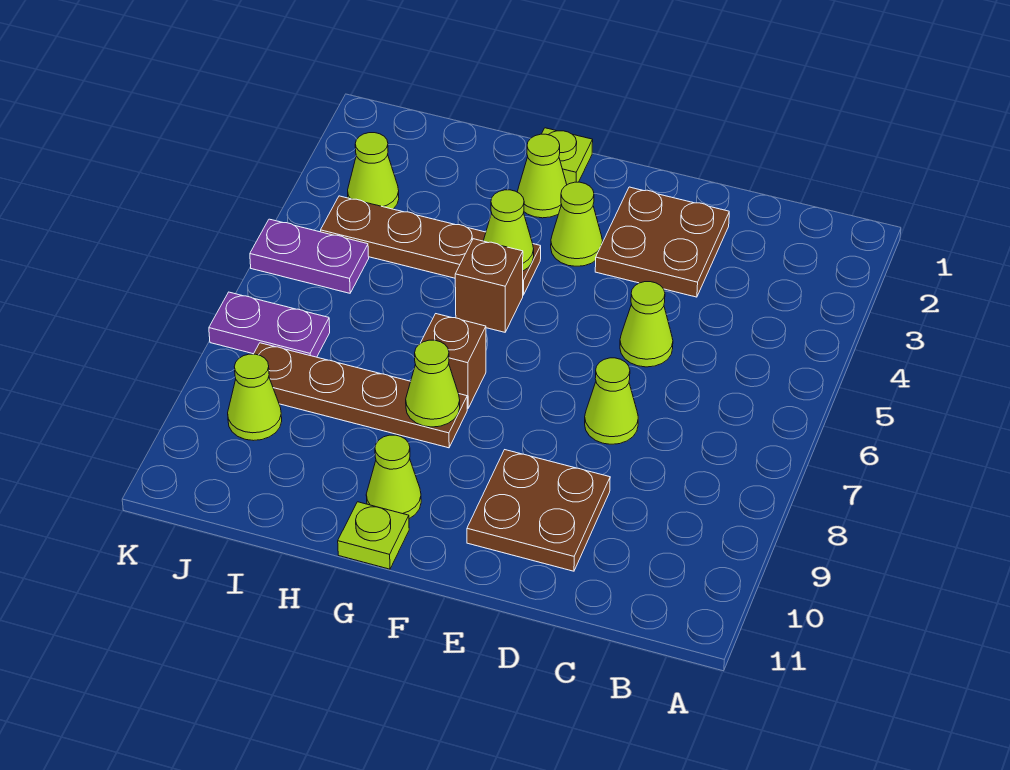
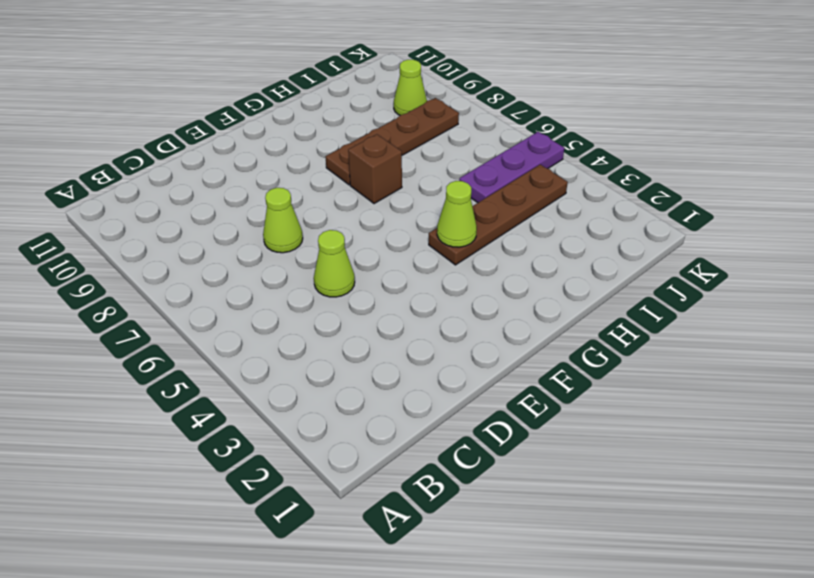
purple plate I5:K5 level 1 -> purple plate J5:K5 level 1
none -> brown plate D2:E3 level 1
none -> brown plate D9:E10 level 1
none -> lime cone F3 level 1

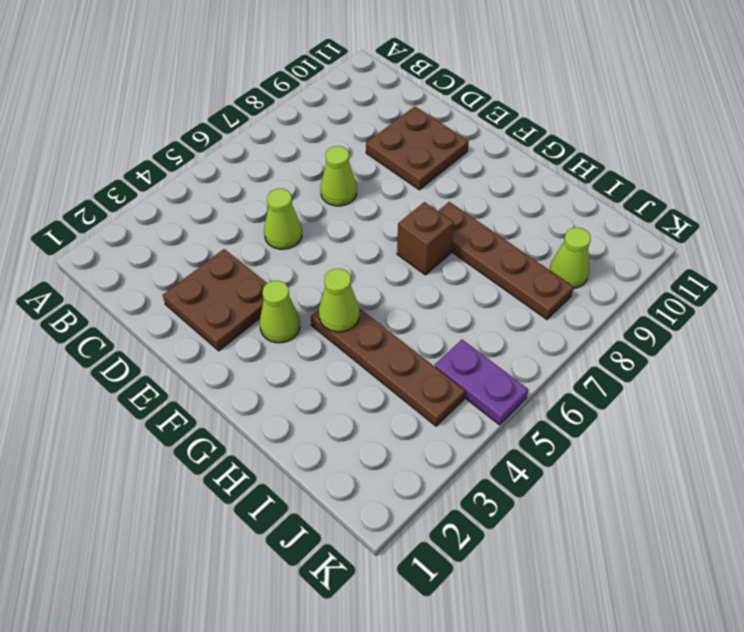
none -> lime plate G1 level 1
none -> lime cone G2 level 1
none -> brown brick G5 level 1

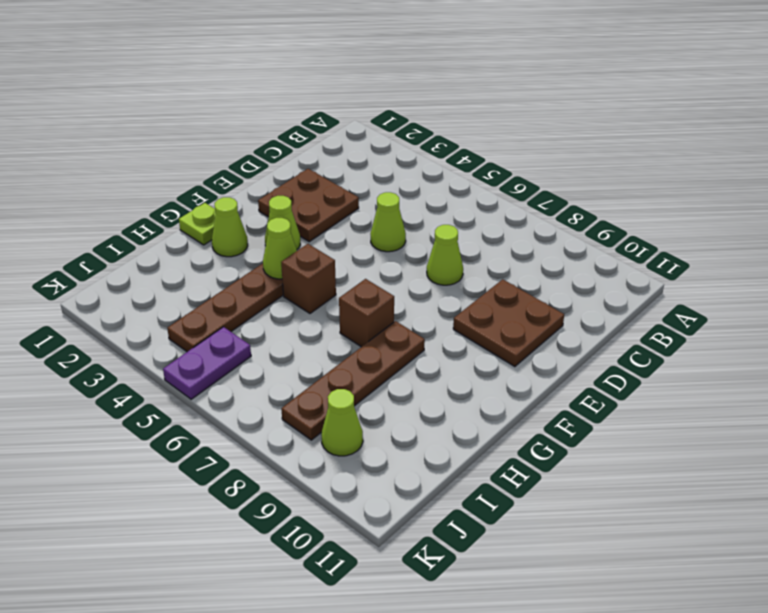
none -> lime cone G10 level 1
none -> lime plate G11 level 1
none -> lime cone J3 level 1

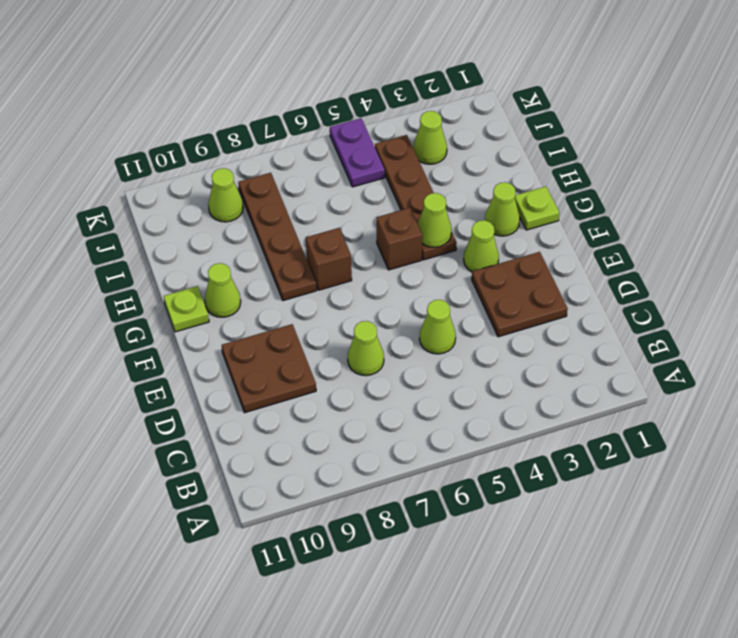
none -> purple plate J7:K7 level 1
none -> lime cone G8 level 2

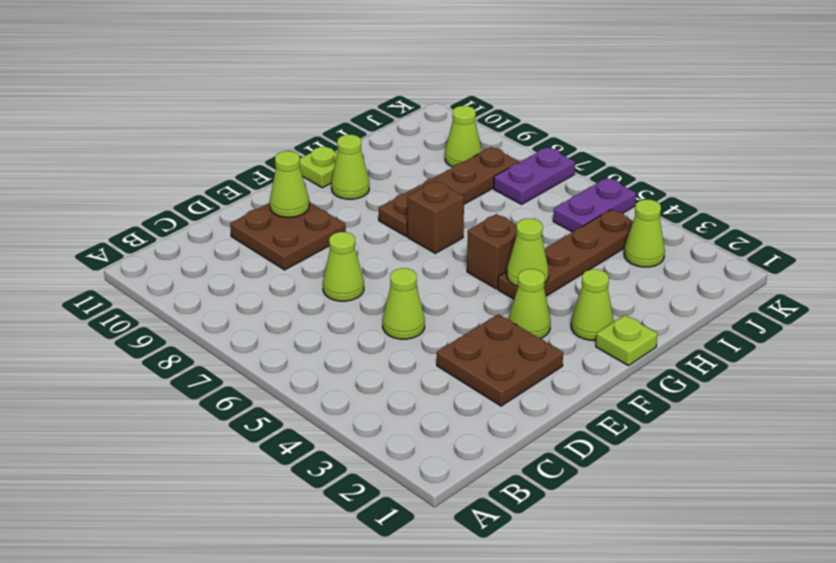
lime cone E10 level 2 -> lime cone G8 level 2

